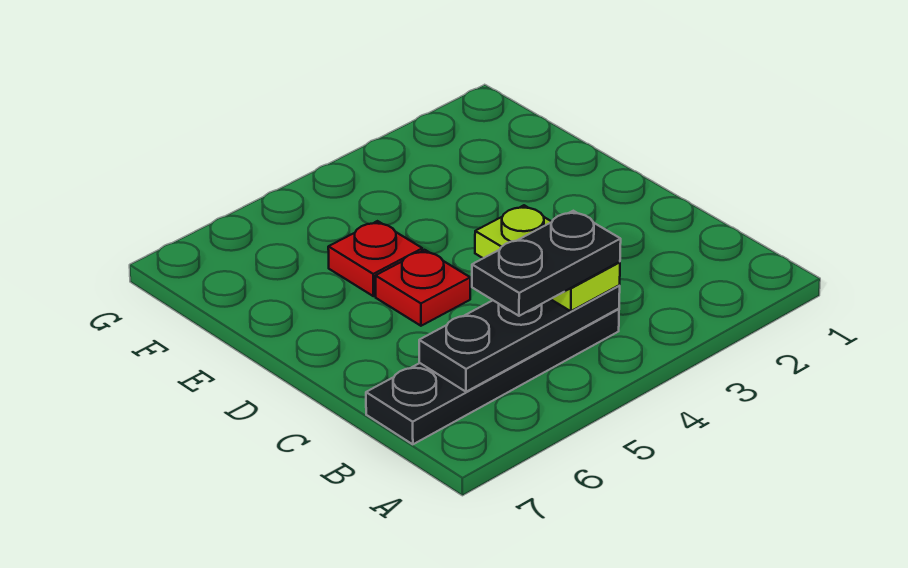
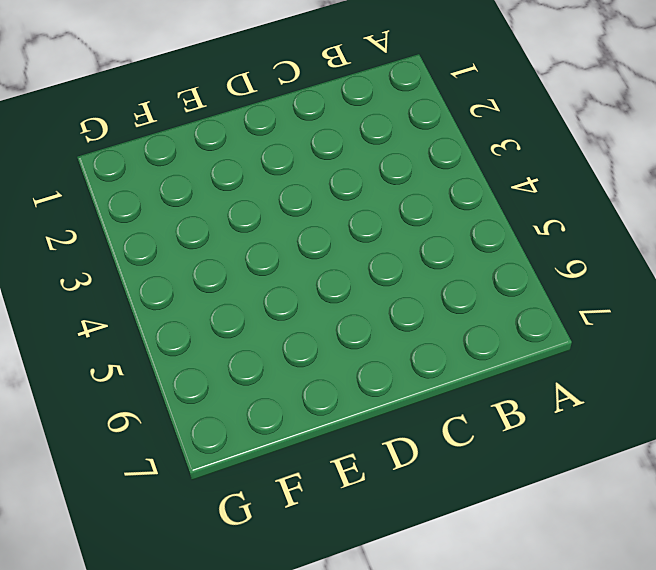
none -> black plate B4:B7 level 1
none -> red plate D5 level 1

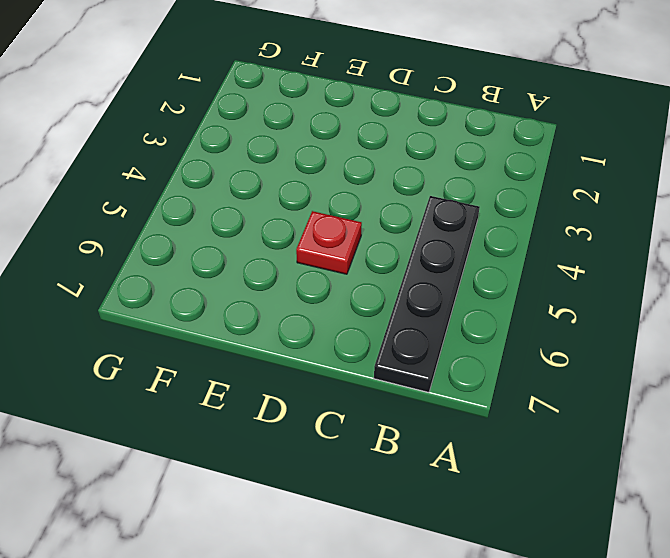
none -> red plate E5 level 1
none -> black plate B4:B6 level 2

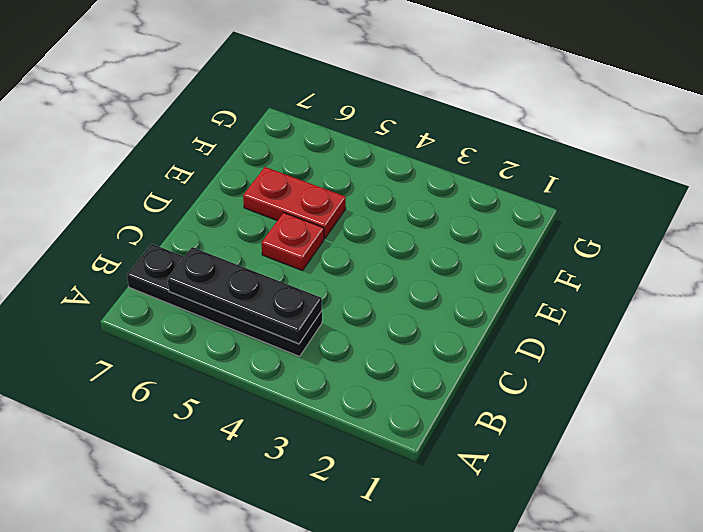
red plate E5:E6 level 1 -> red plate E5 level 1
none -> lime plate B4:C4 level 3
none -> black plate B4:B5 level 4

